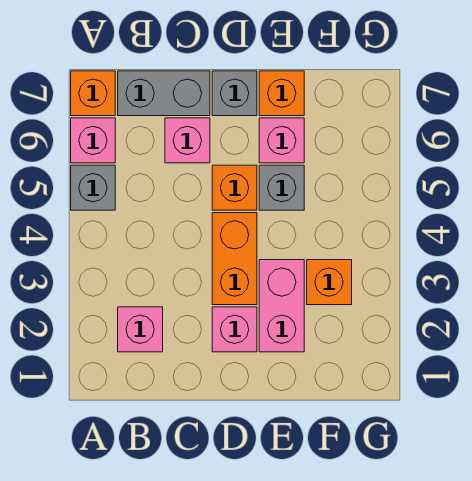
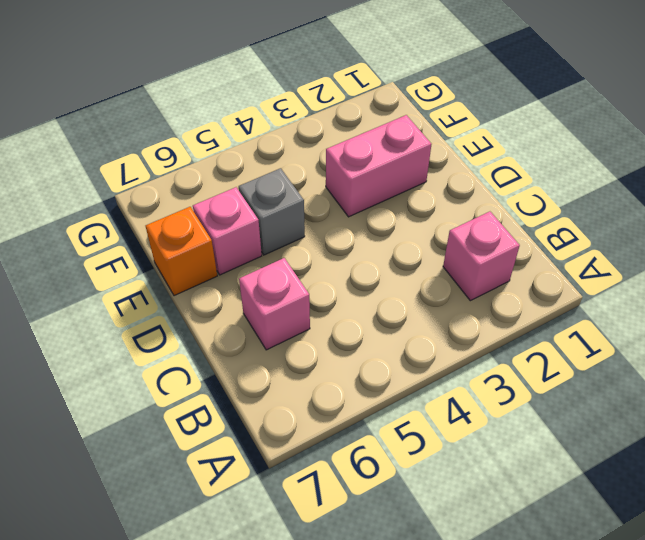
none -> grey brick A5 level 1
none -> pink brick A6 level 1
none -> orange brick A7 level 1

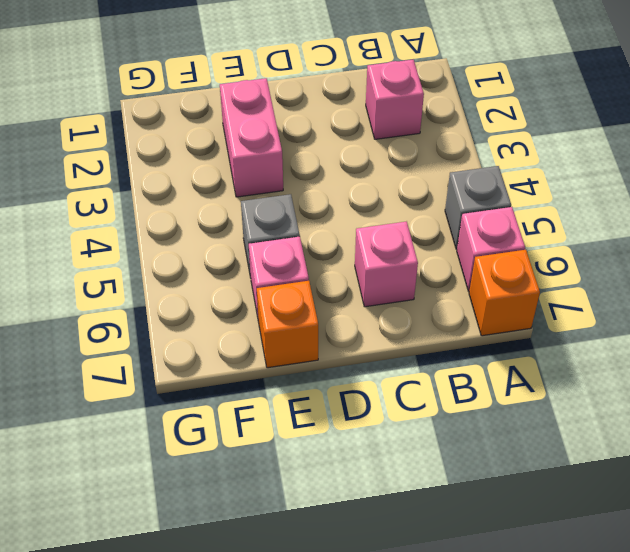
none -> grey brick B7:C7 level 1
none -> pink brick D2 level 1
none -> orange brick D3:D4 level 1

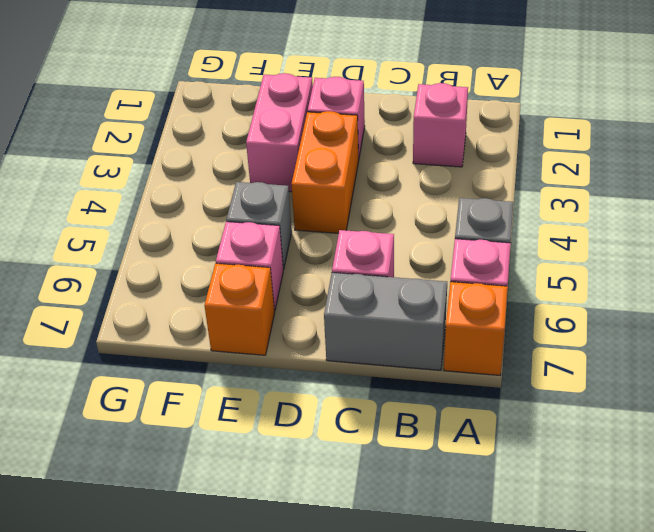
none -> orange brick D5 level 1
none -> grey brick D7 level 1
none -> orange brick F3 level 1

